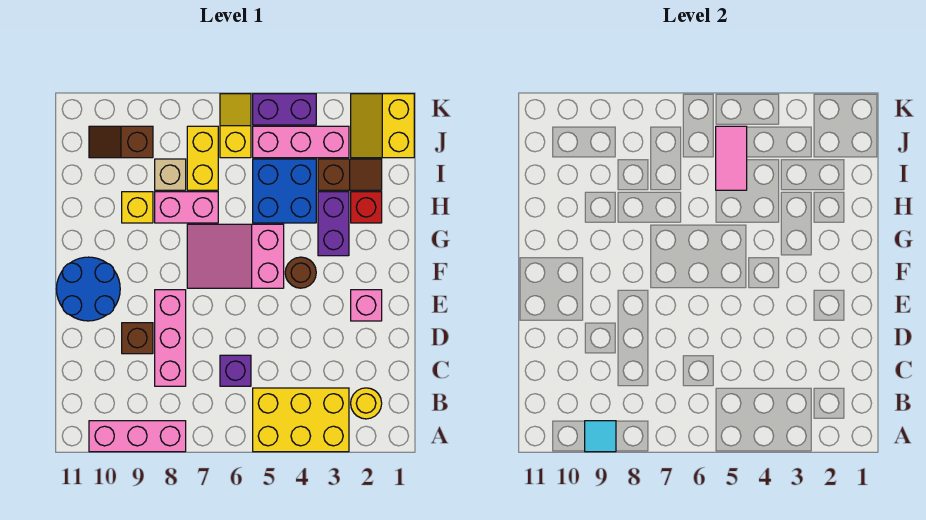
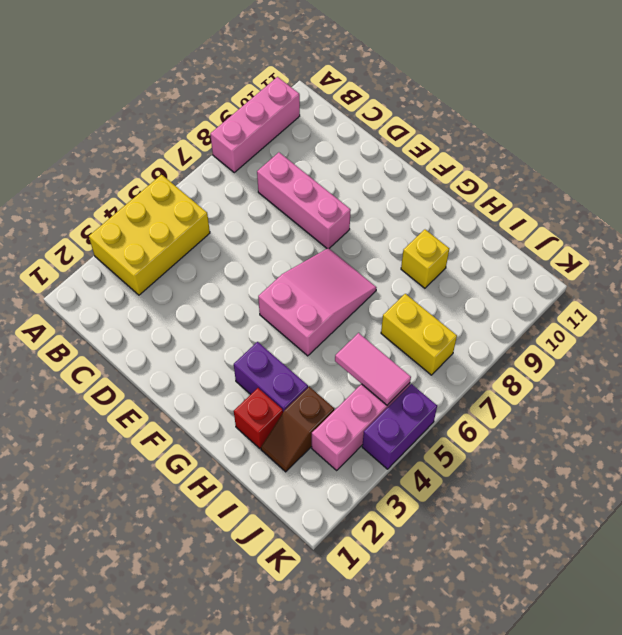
none -> yellow round brick B2 level 1
none -> purple brick C6 level 1
none -> brown brick D9 level 1

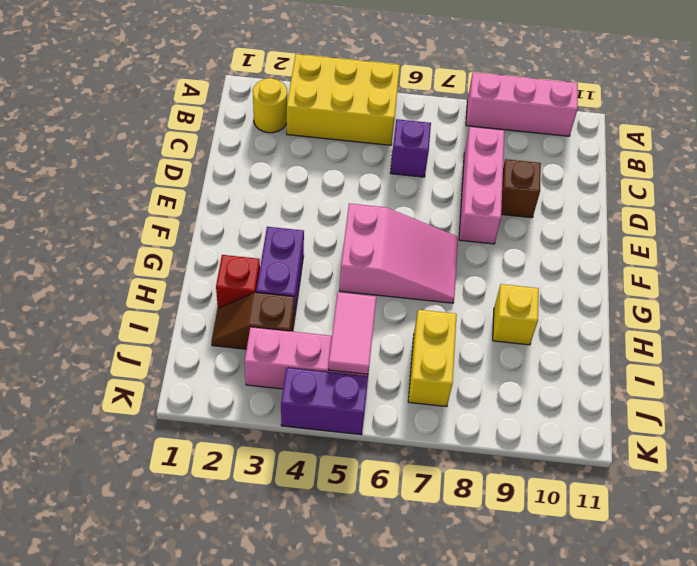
none -> pink brick E2 level 1
none -> blue round brick E10:F11 level 1
none -> brown round brick F4 level 1

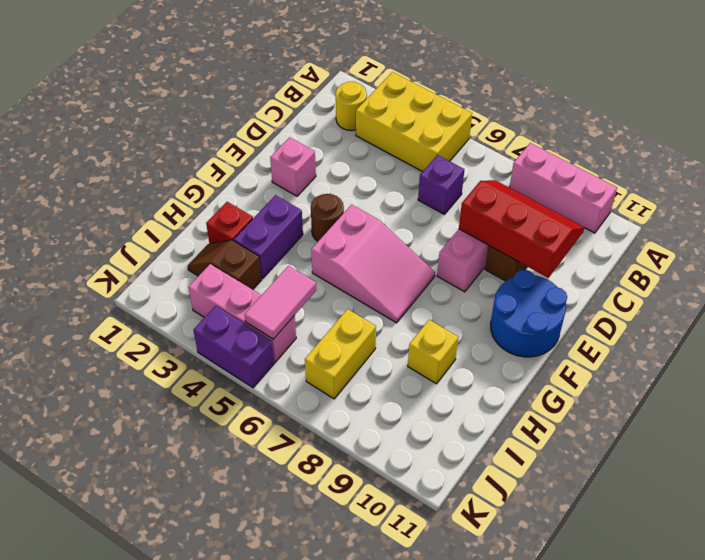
red slope C8:D10 level 2 top D -> none
none -> blue brick H4:I5 level 1
none -> pink brick H7:H8 level 1
none -> tan brick I8 level 1

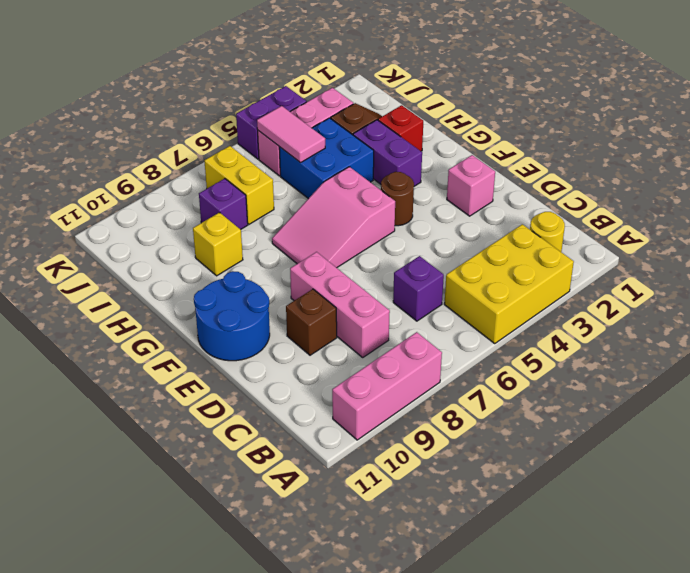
purple brick I8 level 1 -> tan brick I8 level 1
none -> pink brick H7:H8 level 1
none -> yellow slope J1:K2 level 1 top 1
none -> yellow slope J6:K6 level 1 top J

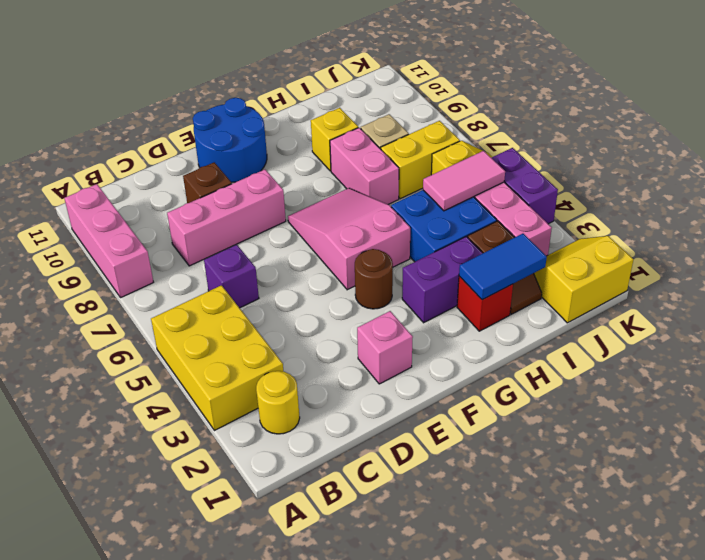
blue tile H2:I2 level 2 -> none
none -> brown slope J9:J10 level 1 top 9
none -> cyan tile A9 level 2

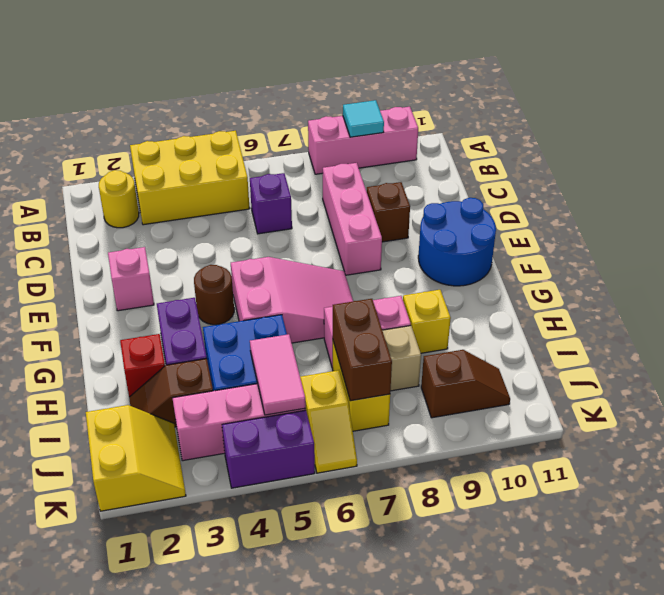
brown brick I7:J7 level 2 -> none

